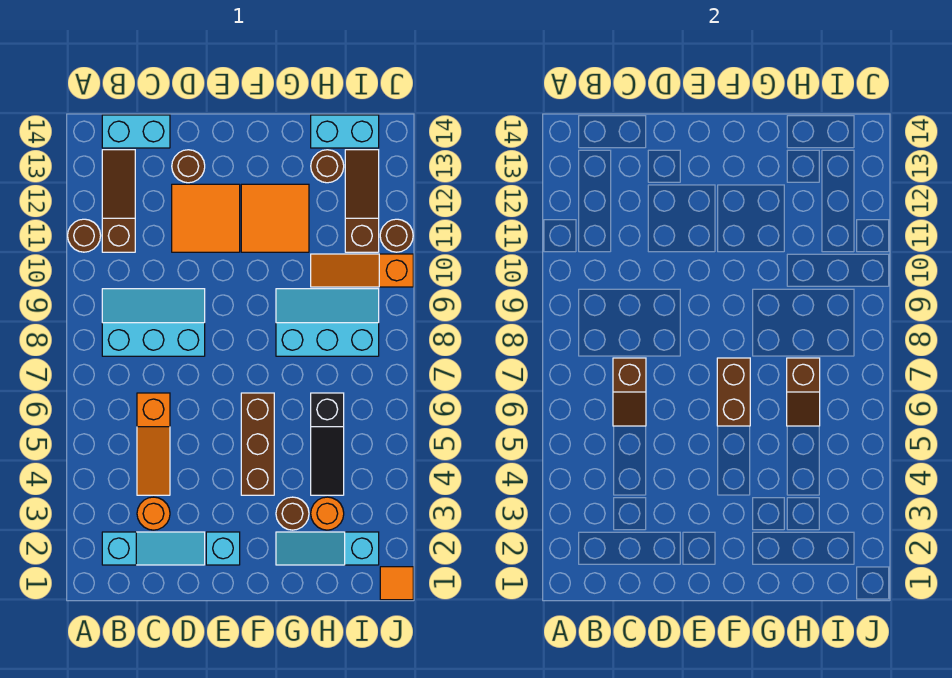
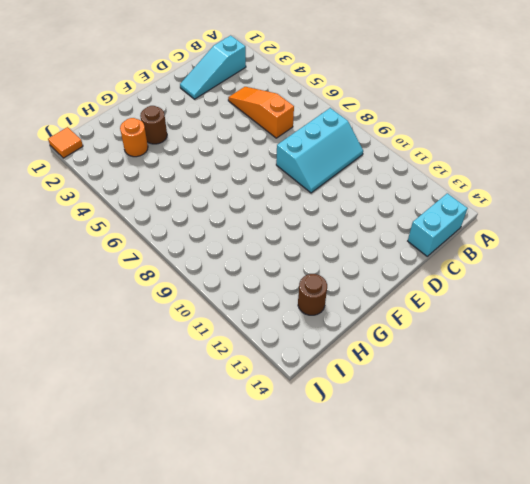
none -> brown round brick A11 level 1
none -> brown slope B11:B13 level 1 top 11
none -> orange round brick C3 level 1

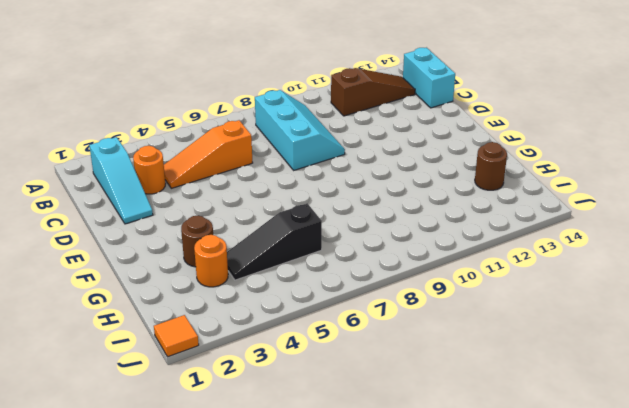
none -> brown round brick A11 level 1
none -> orange tile D11:E12 level 1
none -> brown round brick D13 level 1

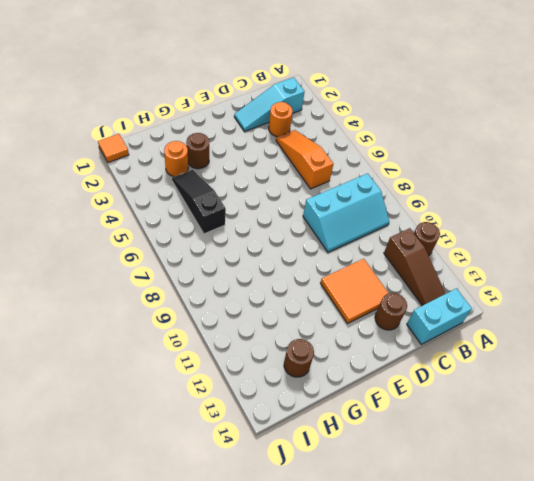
none -> cyan brick E2 level 1
none -> brown brick F4:F6 level 1
none -> orange tile F11:G12 level 1

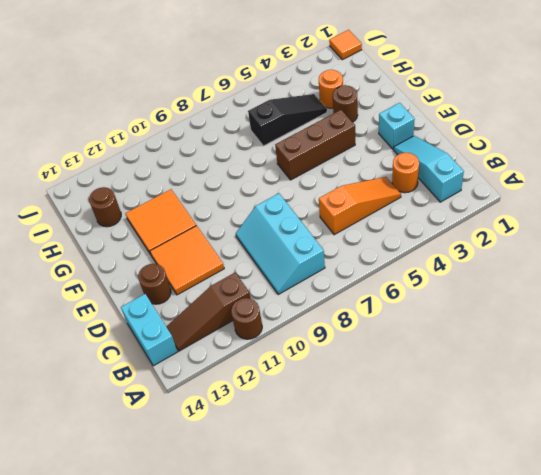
none -> cyan slope G2:I2 level 1 top I
none -> cyan slope G8:I9 level 1 top 8
none -> orange slope H10:J10 level 1 top J

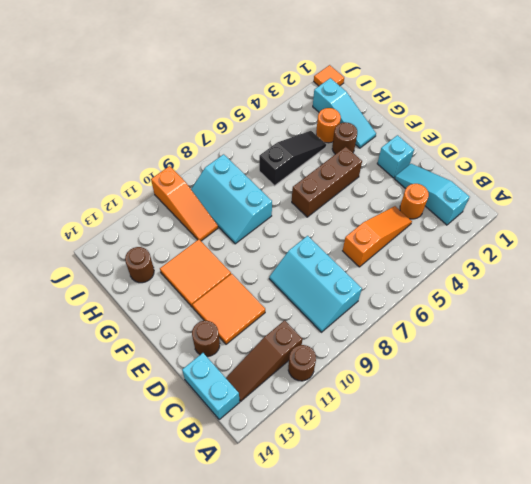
none -> cyan brick H14:I14 level 1
none -> brown slope I11:I13 level 1 top 11
none -> brown round brick J11 level 1

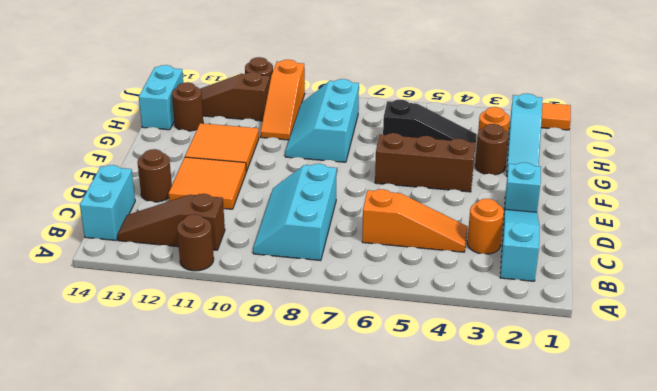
none -> brown slope C6:C7 level 2 top 7
none -> brown brick F6:F7 level 2
none -> brown slope H6:H7 level 2 top 7

